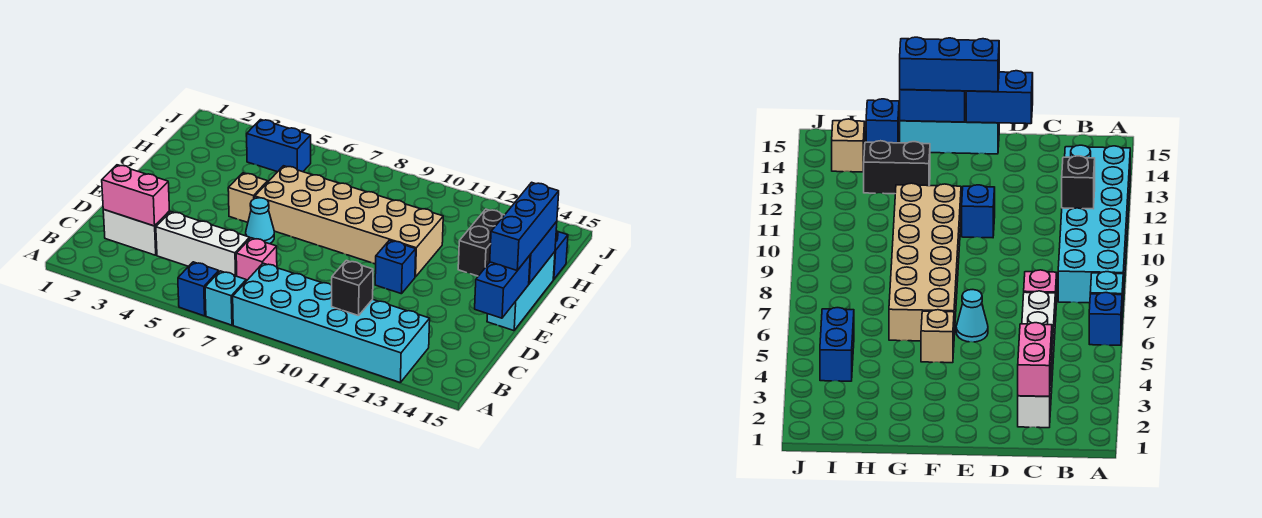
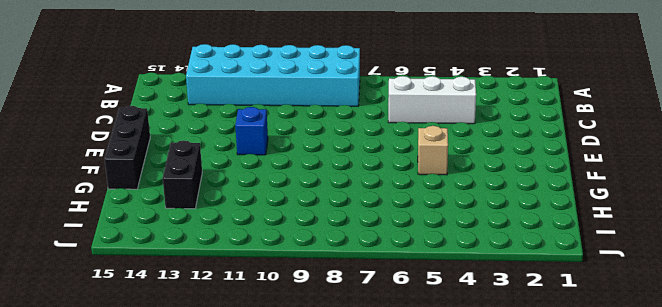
black brick E15:G15 level 1 -> cyan brick E15:G15 level 1
none -> blue brick A6 level 1
none -> cyan brick A7 level 1
none -> white brick C2:C3 level 1

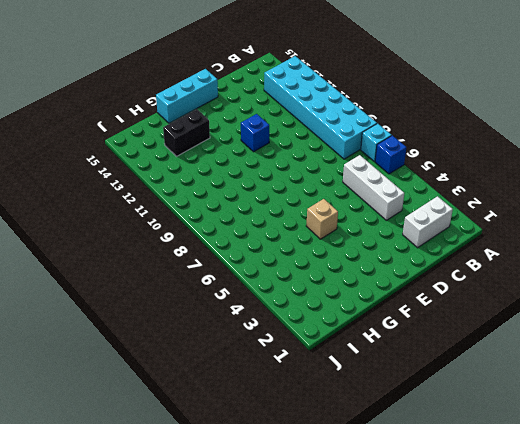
white brick B2:C2 level 1 -> white brick C2:C3 level 1
none -> pink brick C7 level 1
none -> cyan cone E6 level 1
none -> tan brick F6:G11 level 1

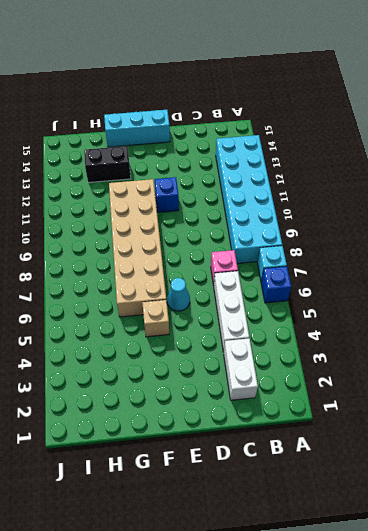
none -> blue brick H15 level 1
none -> blue brick I4:I5 level 1
none -> tan brick I14 level 1

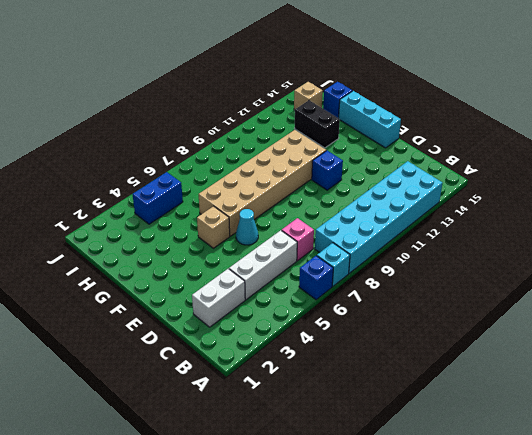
none -> black brick B11 level 2
none -> pink brick C2:C3 level 2
none -> blue brick D15:E15 level 2

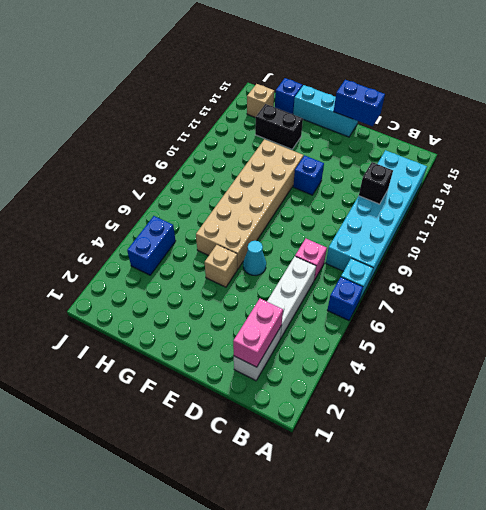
none -> blue brick F15:G15 level 2
none -> blue brick E15:G15 level 3

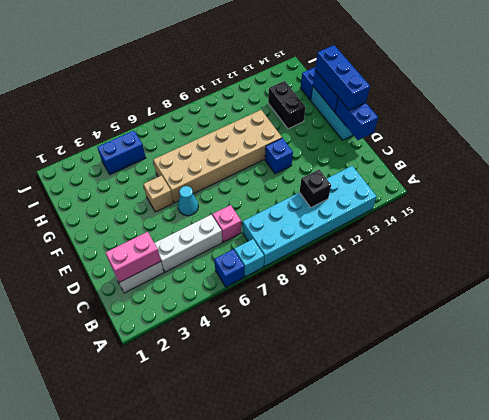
none -> tan brick I14 level 1

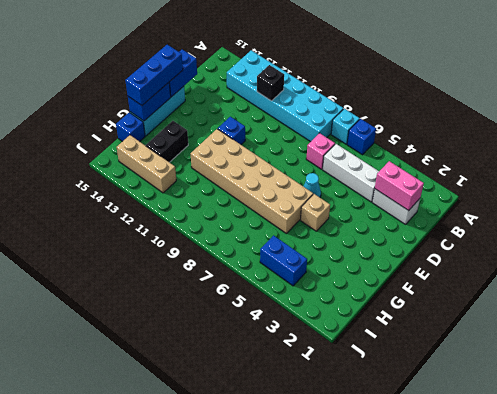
tan brick I12:I14 level 1 -> tan brick I14 level 1

